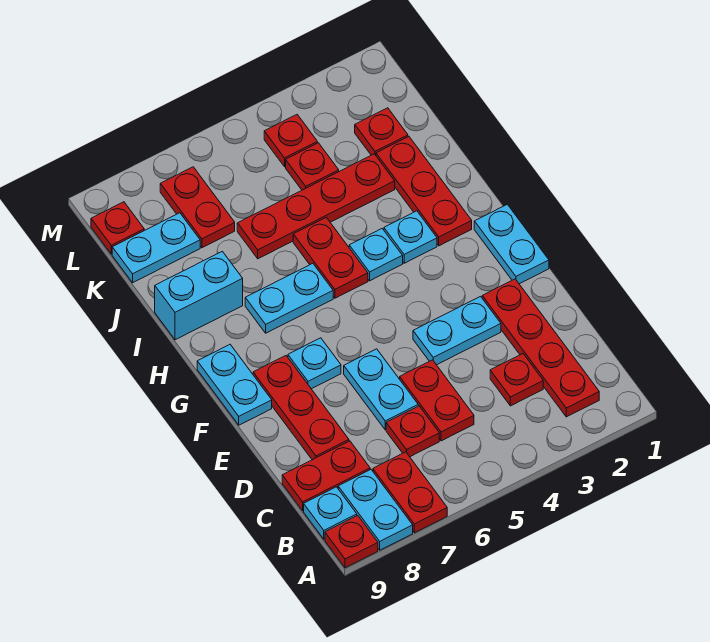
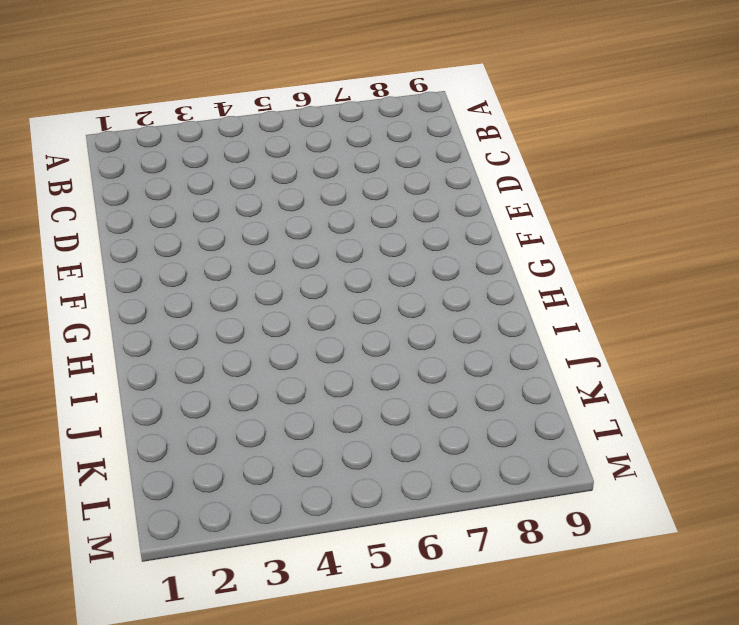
none -> red plate A7:B7 level 1
none -> cyan plate A8:B8 level 1
none -> red plate A9 level 1

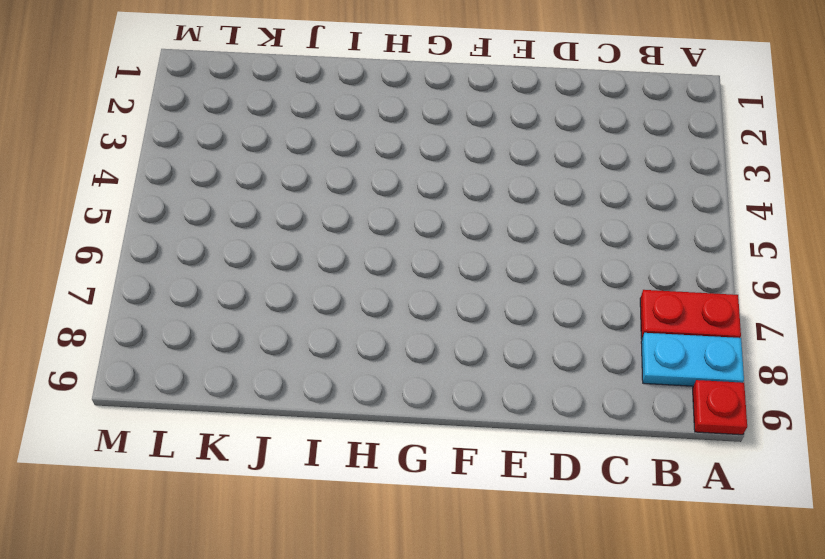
none -> red plate B2:E2 level 1
none -> cyan plate B9 level 1
none -> red plate C3 level 1

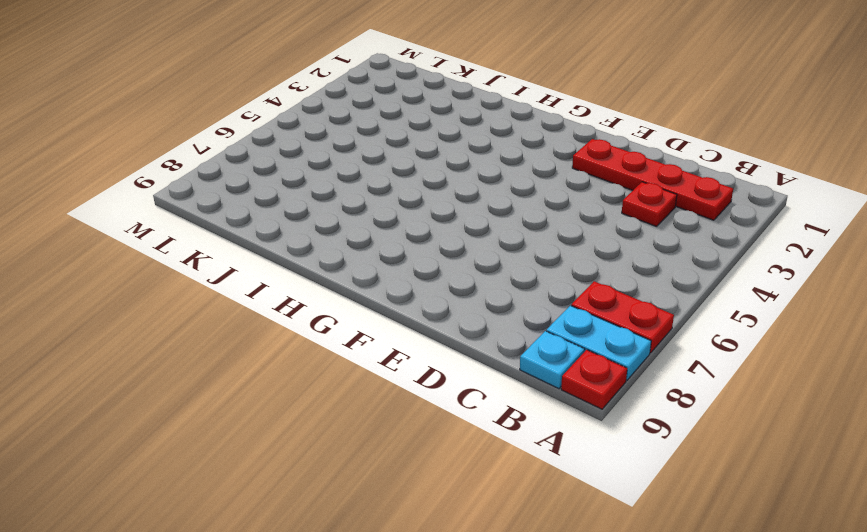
none -> red plate C5:D5 level 1
none -> red plate C6 level 1
none -> red plate C8:C9 level 1

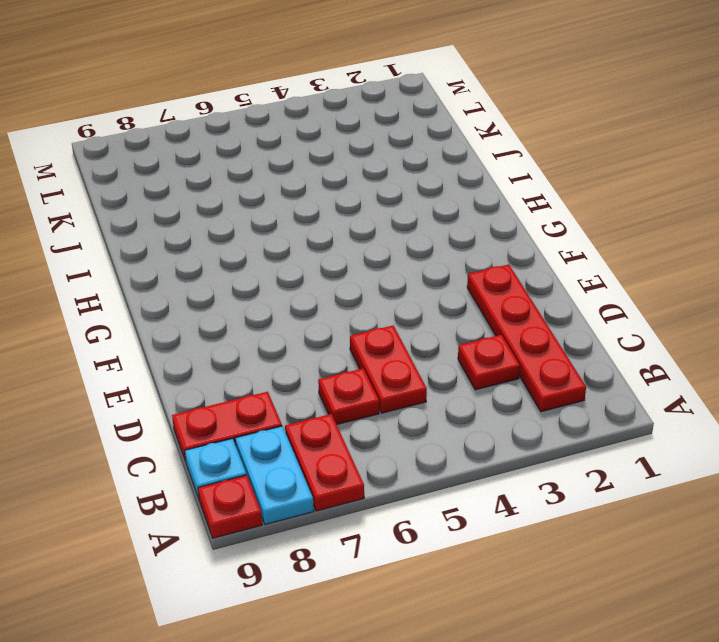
none -> cyan plate D6:E6 level 1
none -> red plate D8:F8 level 1
none -> cyan plate E3:E4 level 1

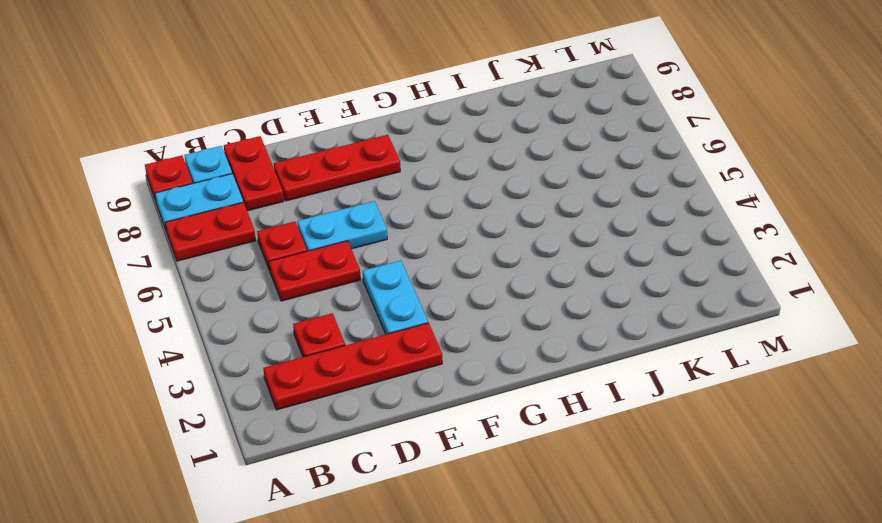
none -> cyan plate F1:G1 level 1
none -> cyan plate F7 level 1
none -> cyan plate F9:G9 level 1

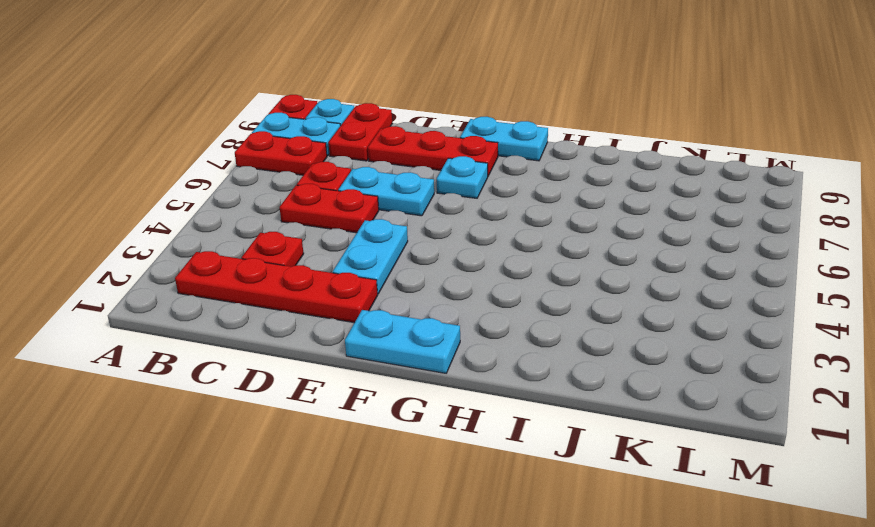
none -> red plate H2:J2 level 1
none -> cyan plate H3 level 1
none -> cyan plate H4 level 1

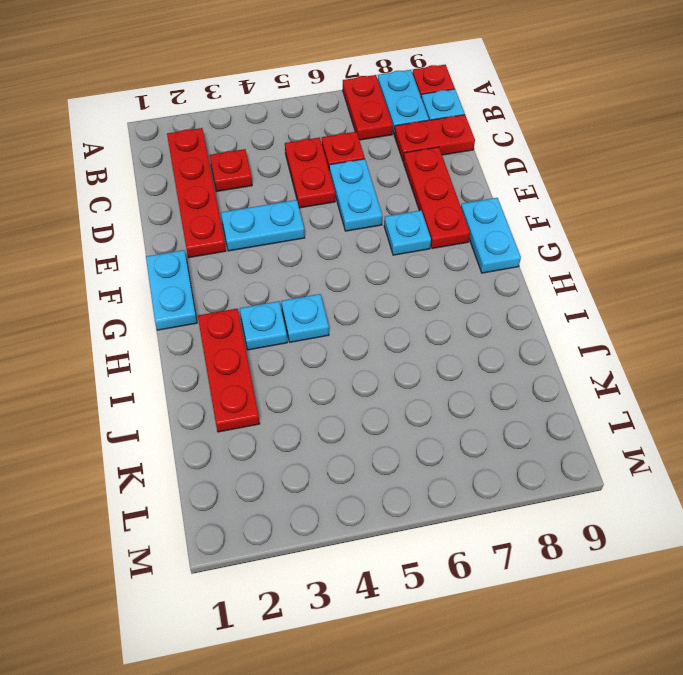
none -> red plate H5:I5 level 1
none -> cyan plate H6:H7 level 1
none -> cyan brick I8:I9 level 1

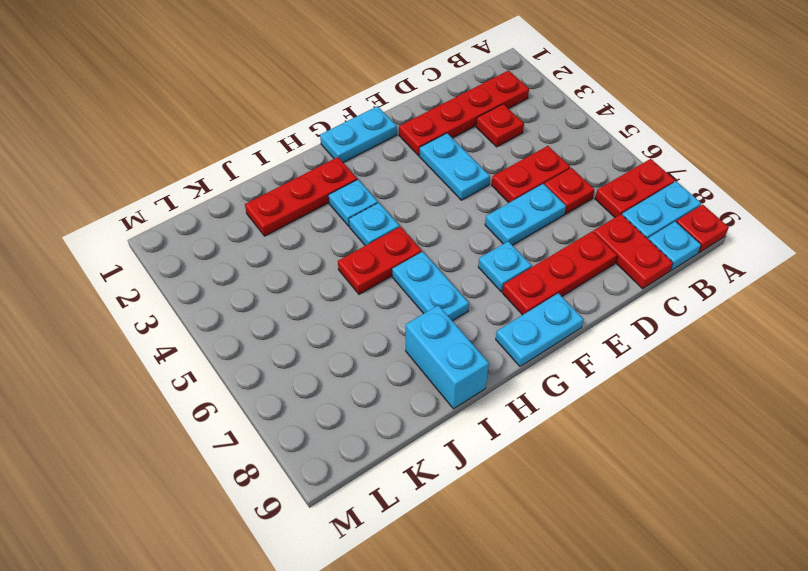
none -> red plate J3:J6 level 1
none -> red plate K2 level 1
none -> red plate K4 level 1

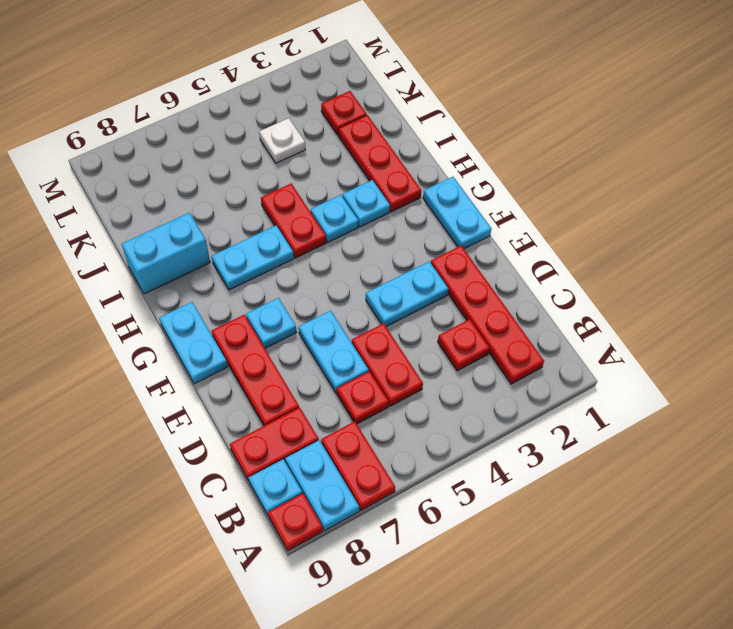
white plate K4 level 1 -> red plate K4 level 1
none -> red plate J3:J6 level 1
none -> red plate K7:L7 level 1
none -> cyan plate K8:K9 level 1

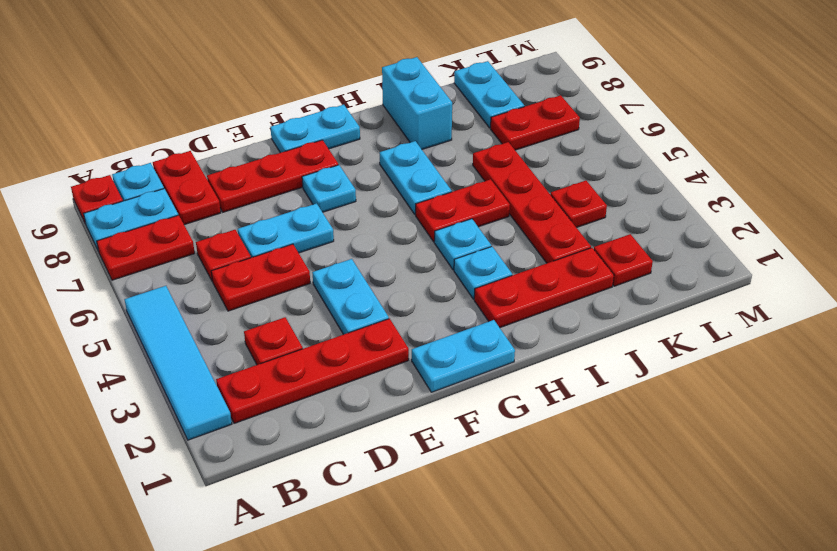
cyan tile A2:A5 level 1 -> none
none -> red plate L4 level 1
none -> red plate L9 level 1

